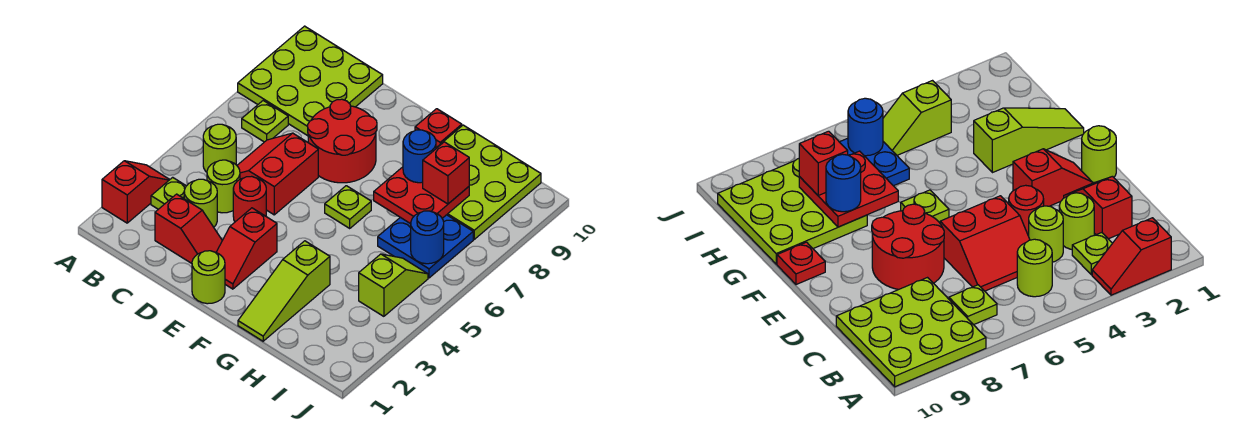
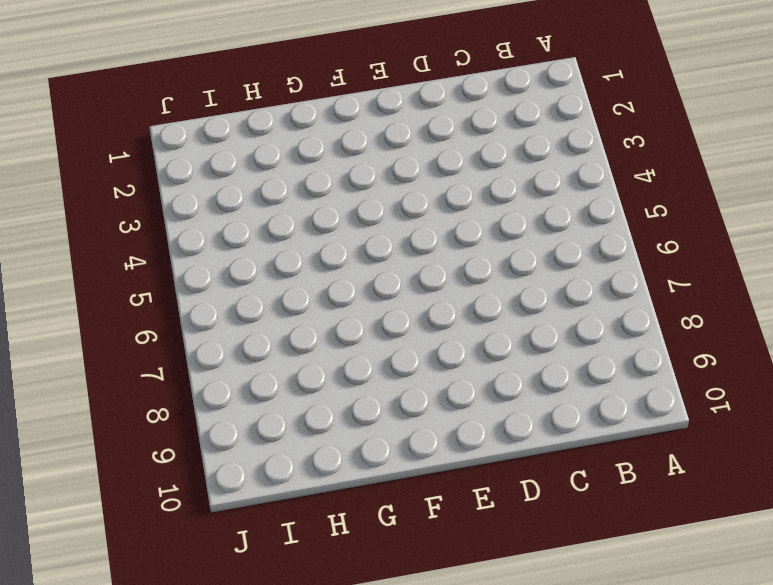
none -> red slope A2:A3 level 1 top 2
none -> lime plate A8:C10 level 1
none -> lime plate B3 level 1

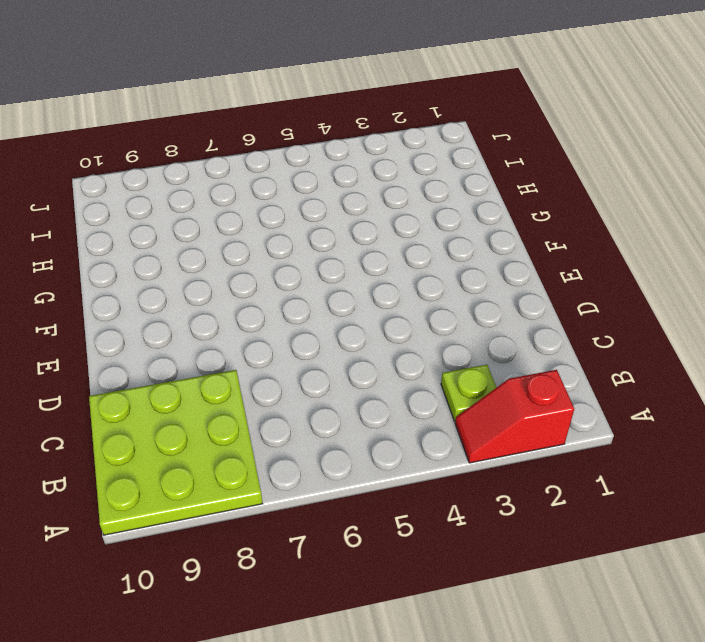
none -> lime round brick B5 level 1
none -> lime plate B7 level 1
none -> red slope C2:D2 level 1 top C

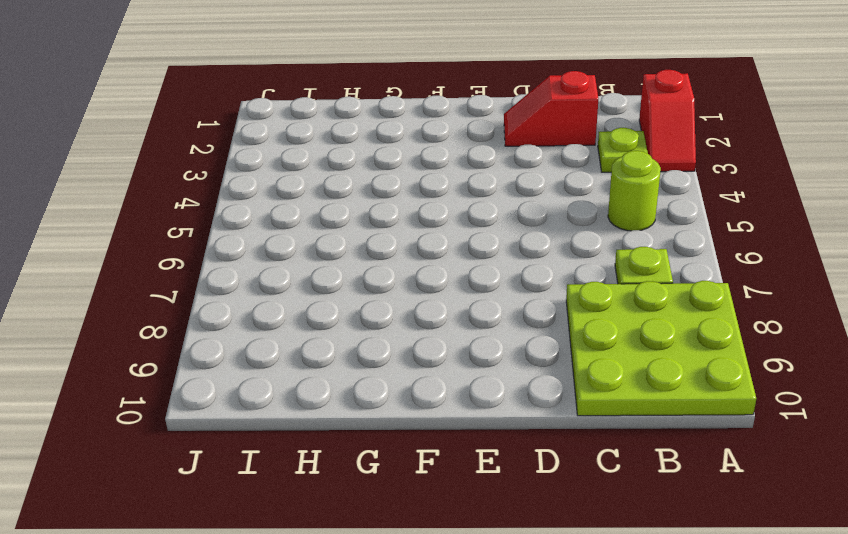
none -> lime round brick C3 level 1
none -> lime round brick C4 level 1
none -> red slope C5:D6 level 1 top D

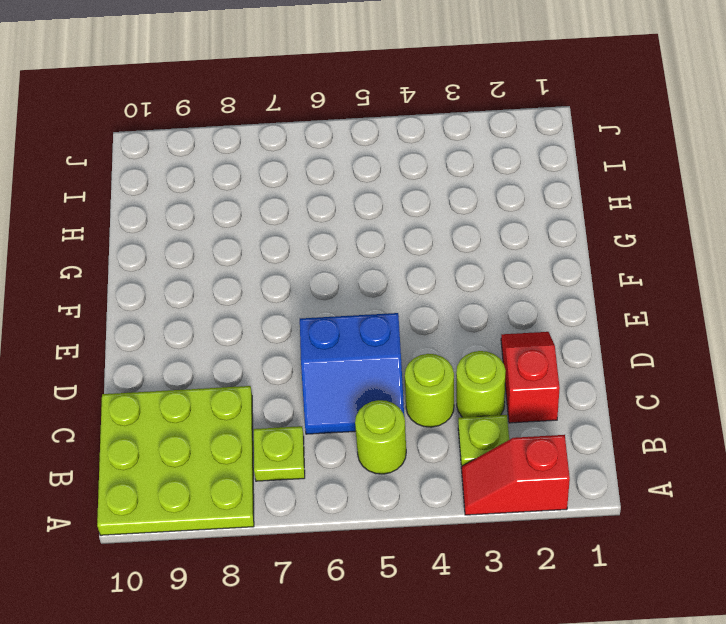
blue slope C5:D6 level 1 top D -> red slope C5:D6 level 1 top D
none -> red round brick D4 level 1
none -> red round brick D7:E8 level 1
none -> lime round brick E1 level 1

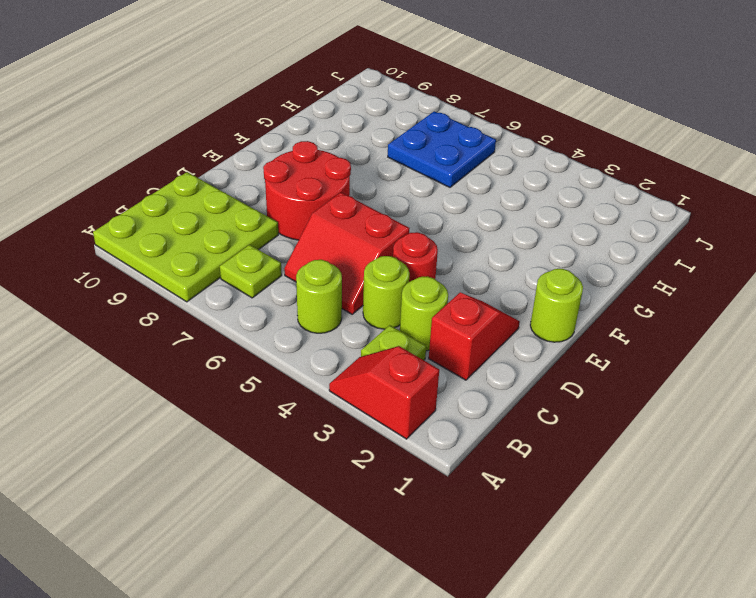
none -> red slope E2:E3 level 1 top 3
none -> lime plate F6 level 1
none -> red plate F10 level 1

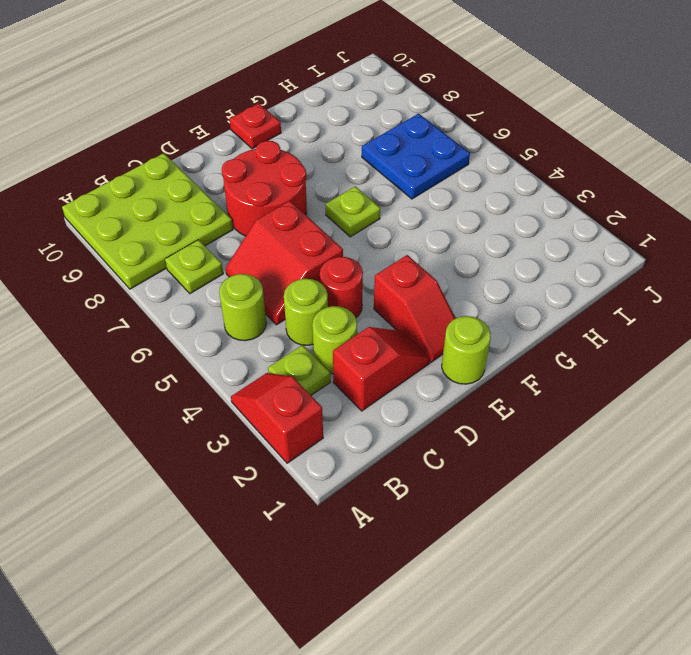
none -> lime slope G1:G3 level 1 top 3
none -> lime plate G8:I10 level 1
none -> lime slope I4:I5 level 1 top 4

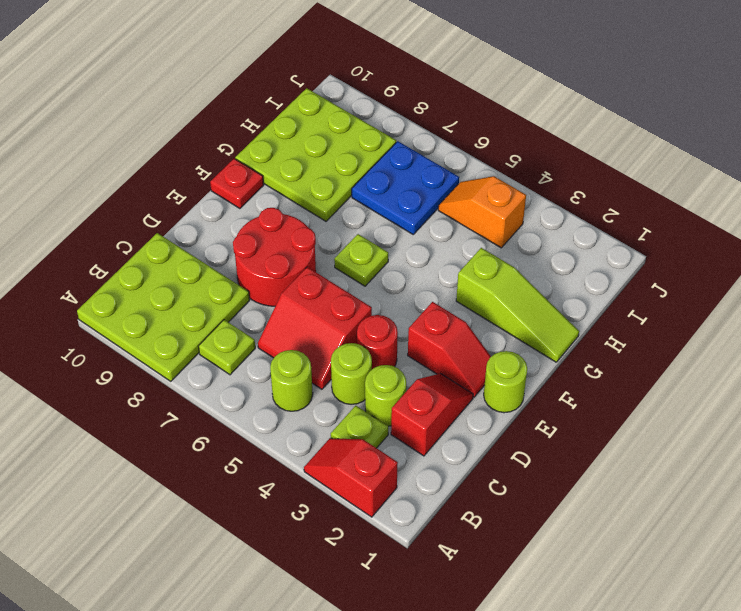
orange slope I4:I5 level 1 top 4 -> lime slope I4:I5 level 1 top 4
none -> red plate G7:H8 level 2
none -> blue round brick I6 level 2
none -> blue round brick G8 level 3

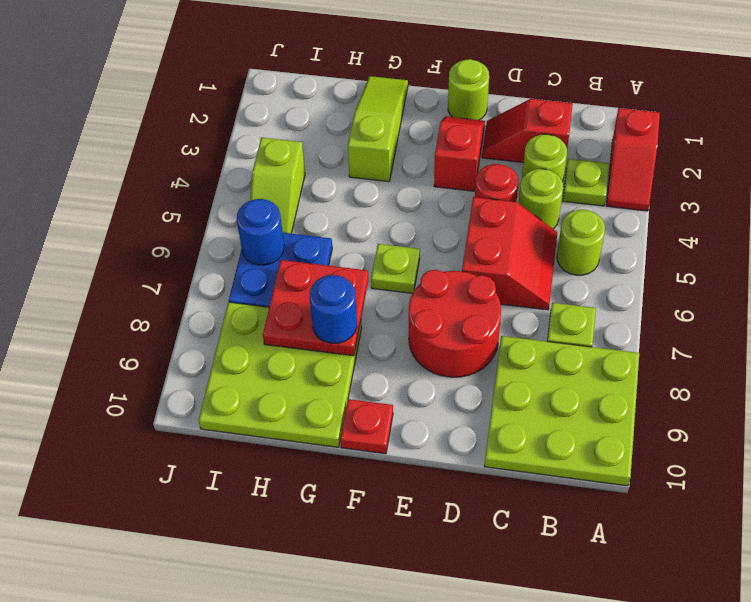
none -> red brick H8 level 3

